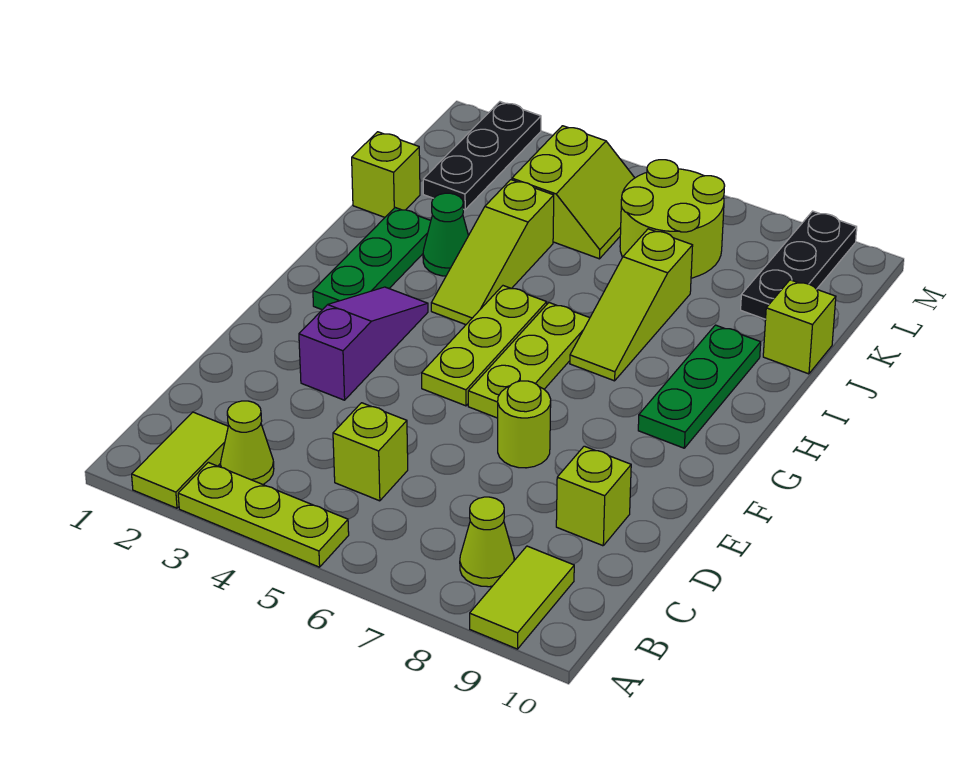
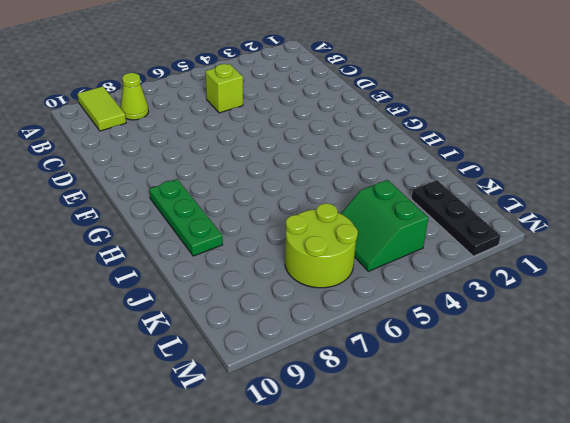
green slope K4:L5 level 1 top 4 -> lime slope K4:L5 level 1 top 4
none -> lime tile A2:B2 level 1
none -> lime plate A3:A5 level 1
none -> lime cone B3 level 1

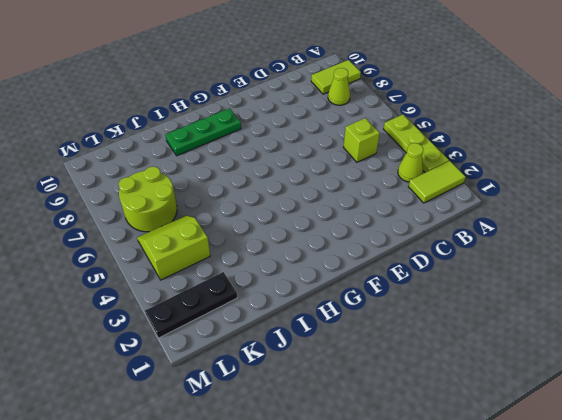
none -> lime brick D9 level 1
none -> purple slope E3:G3 level 1 top E
none -> lime round brick E7 level 1

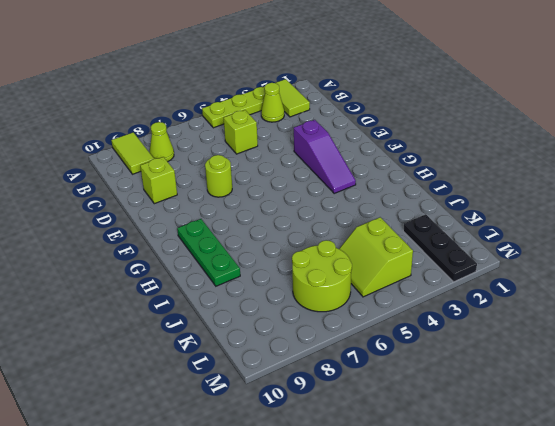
none -> lime plate F5:H5 level 1
none -> lime plate F6:H6 level 1
none -> green plate G2:I2 level 1

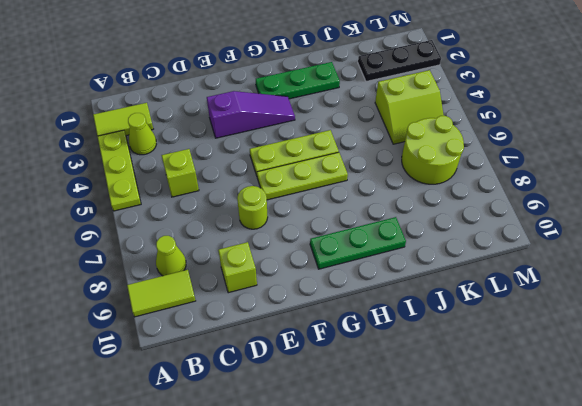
none -> lime slope H4:J4 level 1 top J
none -> lime slope H7:J7 level 1 top J
none -> green cone I3 level 1

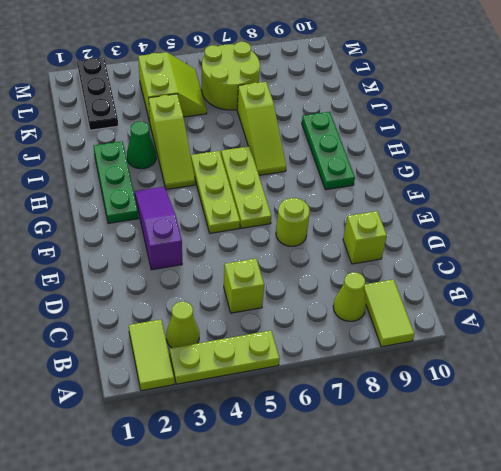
none -> lime brick J1 level 1
none -> lime brick J10 level 1
none -> black plate K9:M9 level 1

